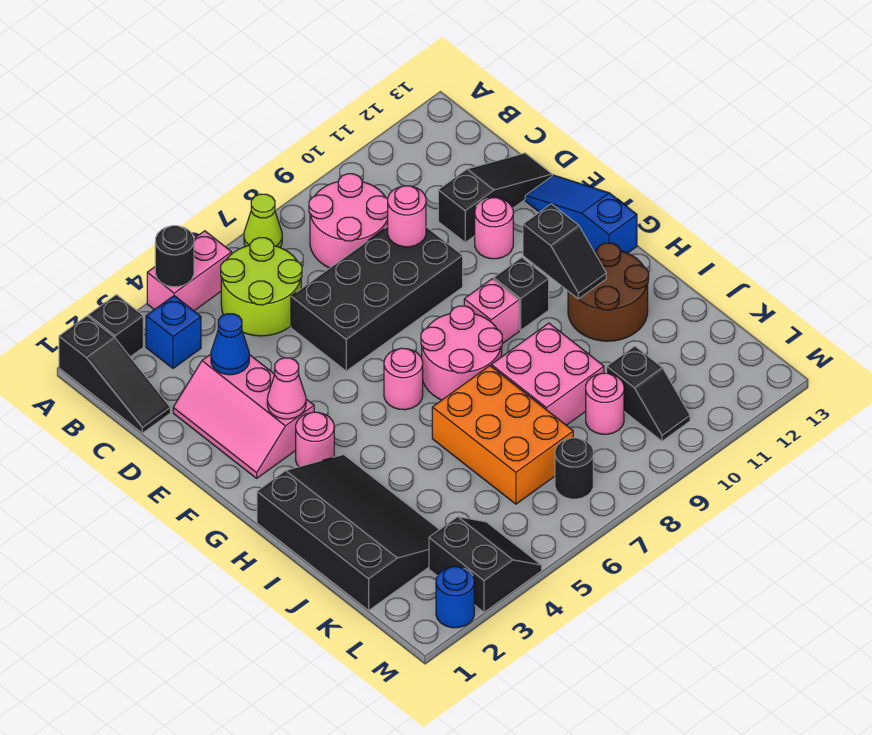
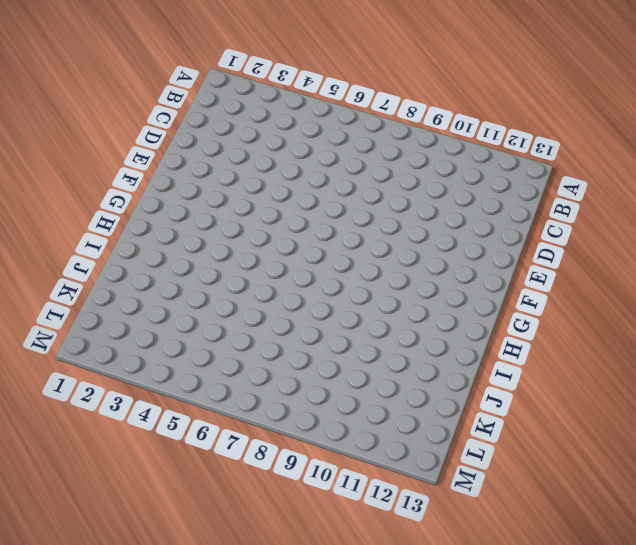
none -> black slope A1:C1 level 1 top A
none -> black brick A2 level 1
none -> pink brick A4:A5 level 1
none -> lime cone A7 level 1

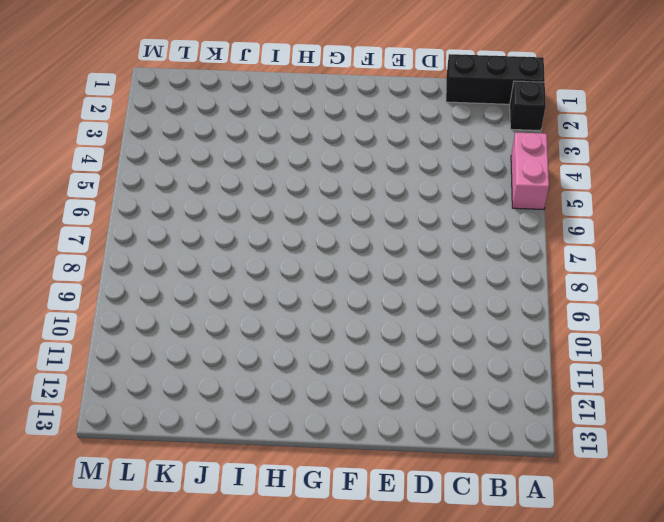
black brick A1:C1 level 1 -> black slope A1:C1 level 1 top A
none -> lime cone A7 level 1
none -> blue brick B3 level 1
none -> lime round brick B5:C6 level 1
none -> pink round brick B8:C9 level 1

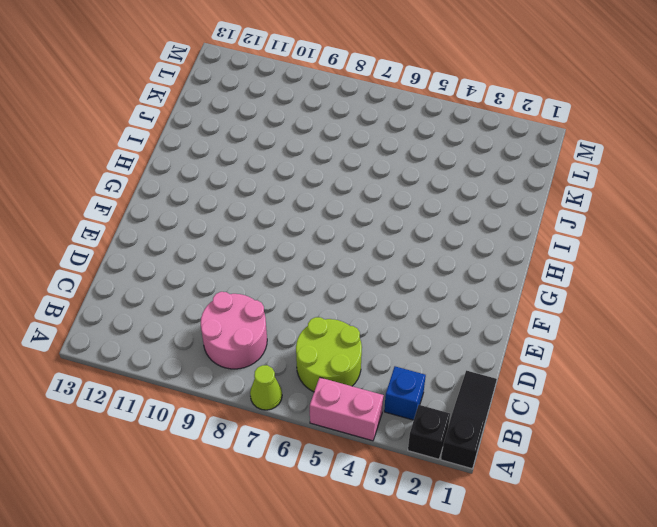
none -> pink slope D2:F3 level 1 top 3
none -> black brick D6:E9 level 1
none -> black slope D11:D13 level 1 top 11
none -> pink round brick E11 level 1

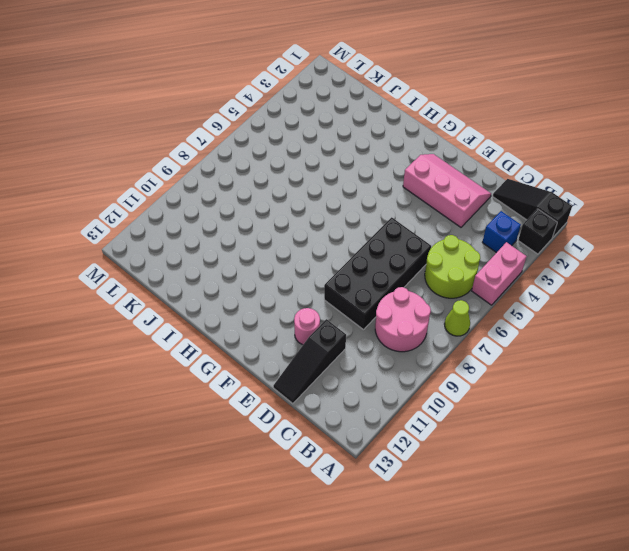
none -> blue slope E13:G13 level 1 top G
none -> pink round brick G3 level 1
none -> pink round brick G6 level 1
none -> pink round brick G7:H8 level 1

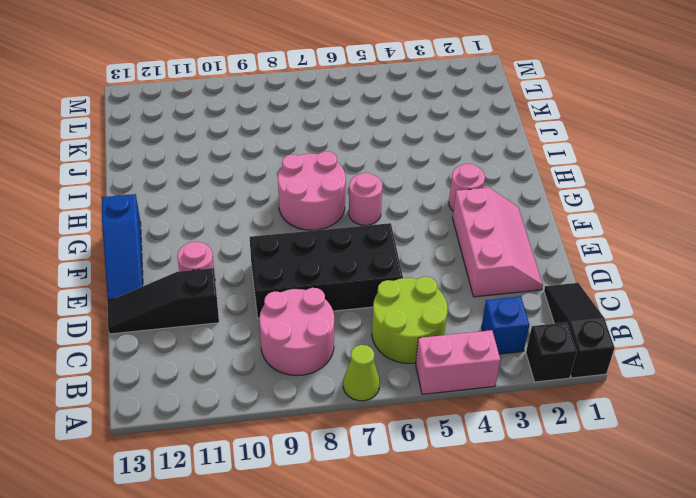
none -> pink brick G9 level 1
none -> black brick G10 level 1
none -> black slope H1:K3 level 1 top 1
none -> brown round brick H11:I12 level 1

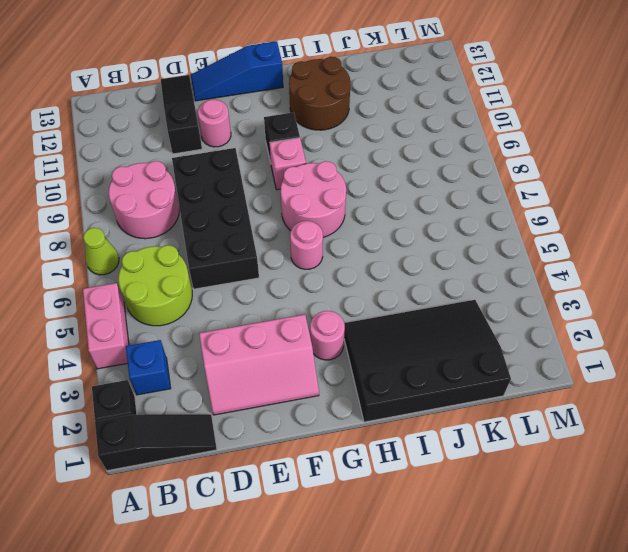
none -> orange brick I6:K7 level 1
none -> pink brick I8:J9 level 1
none -> pink round brick K9 level 1
none -> black slope K10:L10 level 1 top K

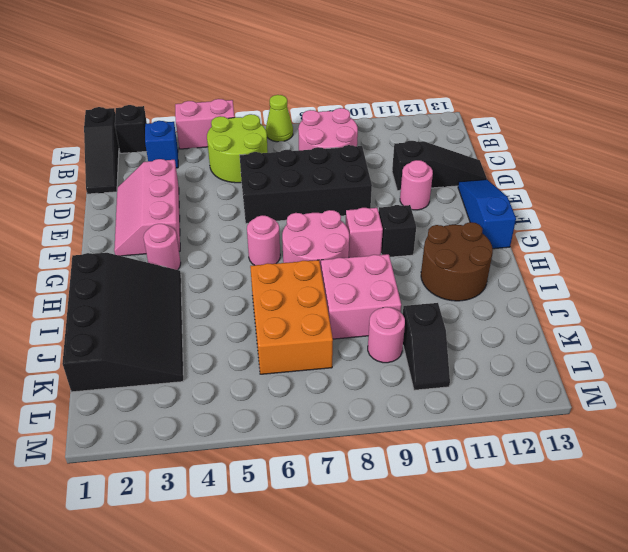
none -> black slope L3:M4 level 1 top 3
none -> black round brick L7 level 1
none -> blue round brick M2 level 1
none -> black round brick A4 level 2

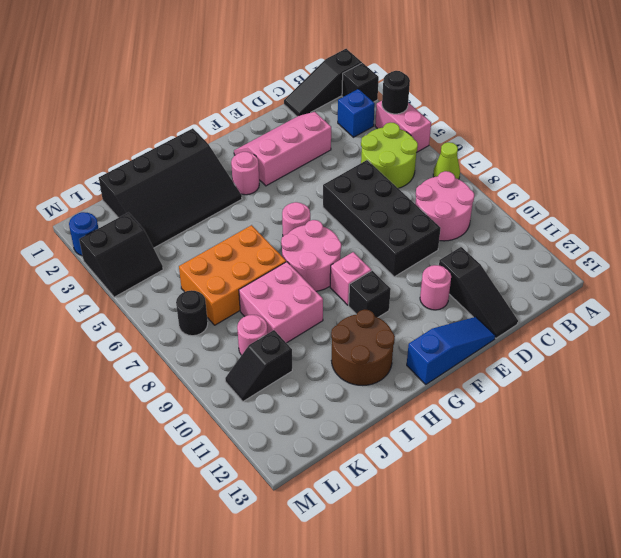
none -> blue cone D3 level 2
none -> pink round brick D9 level 2
none -> pink cone F3 level 2
none -> black slope G11:H11 level 2 top G

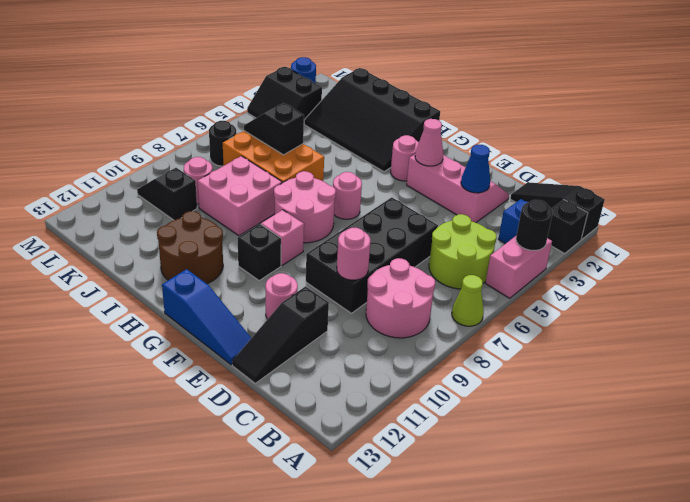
black slope J6:K6 level 2 top J -> black slope G11:H11 level 2 top G

